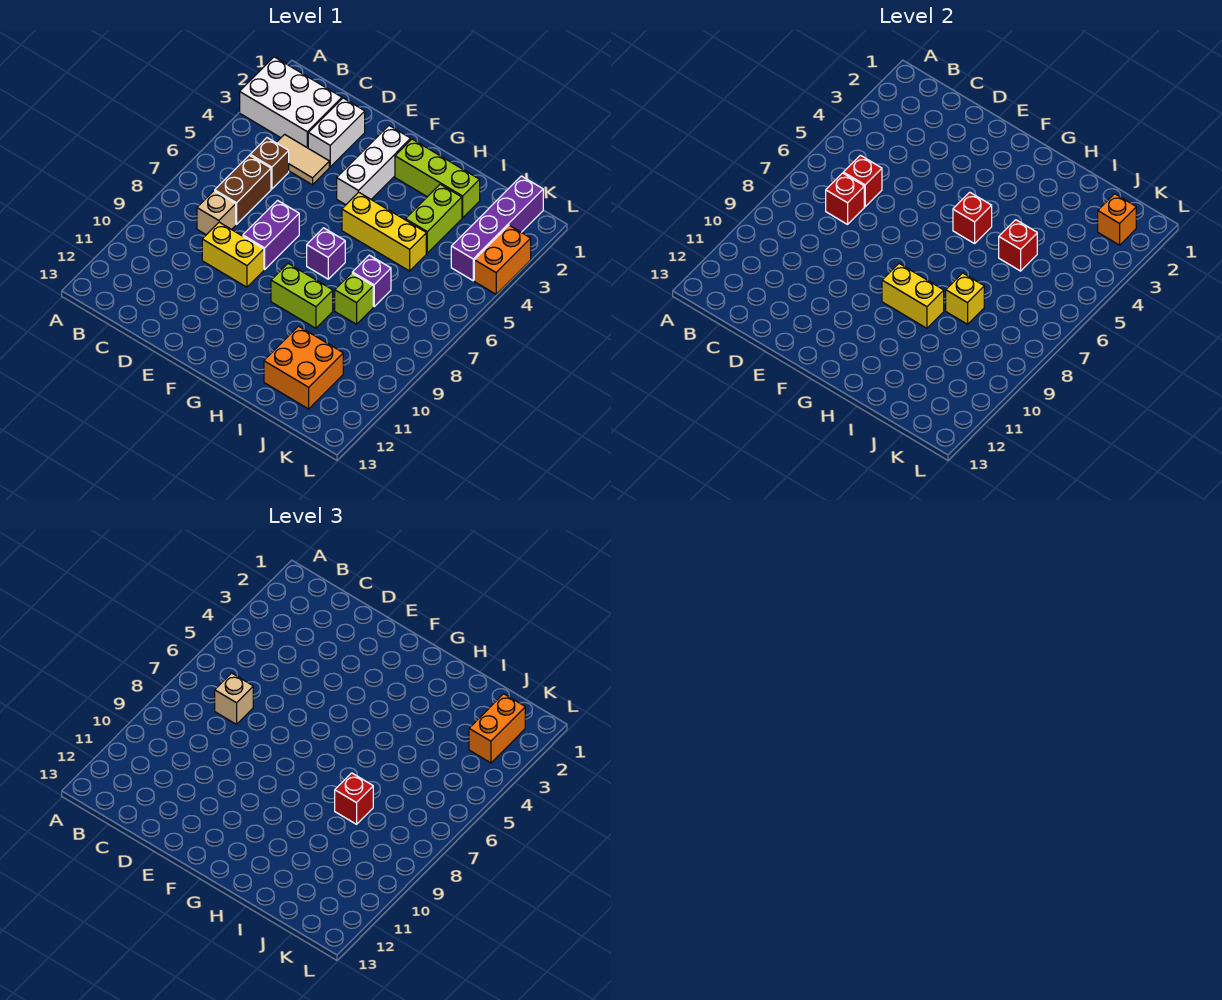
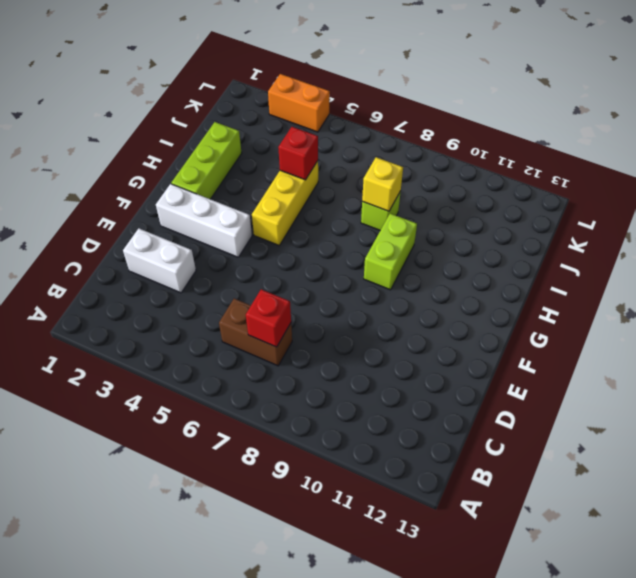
none -> white brick A2:C3 level 1
none -> tan tile C4:D4 level 1
none -> brown brick C5 level 1

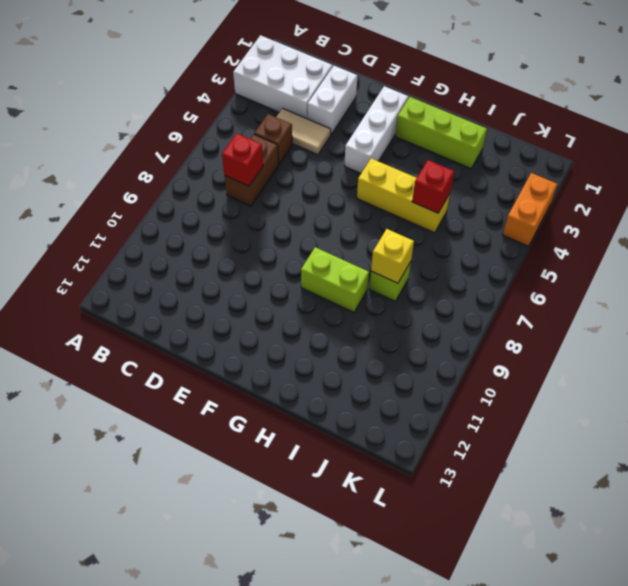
none -> tan brick C8 level 1
none -> yellow brick D9:E9 level 1
none -> purple brick E7:E8 level 1

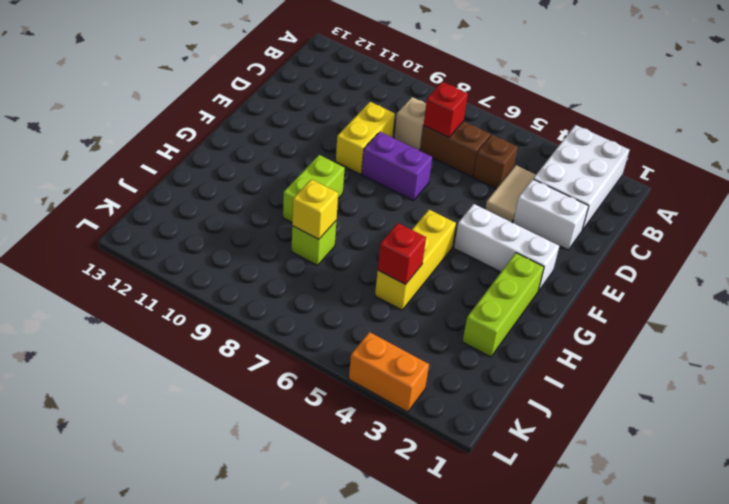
none -> purple brick G7 level 1
none -> lime brick I3:I4 level 1
none -> purple brick I7 level 1

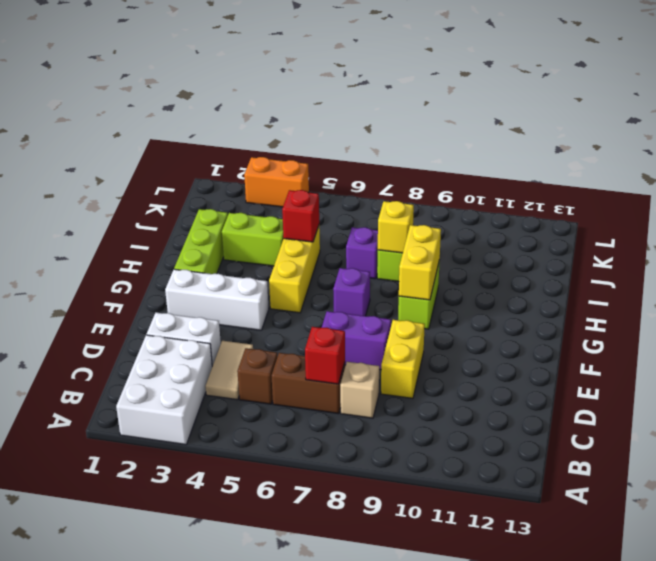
none -> orange brick I11:J12 level 1
none -> purple brick K1:K4 level 1
none -> red brick C6 level 2

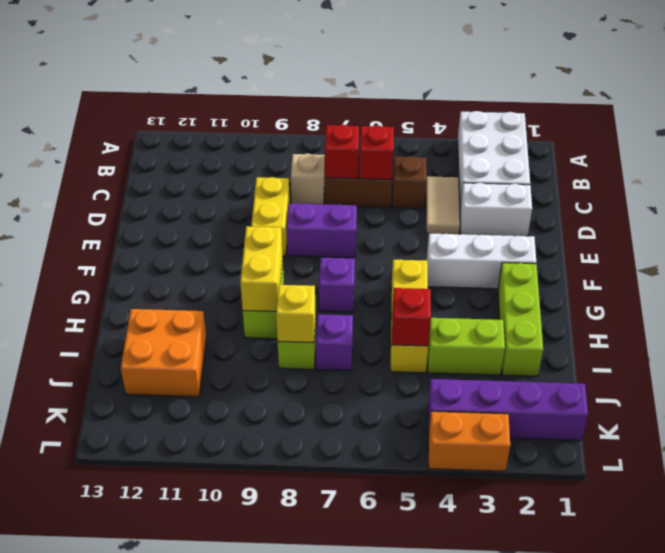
none -> red brick G5 level 2
none -> orange brick K2 level 2
none -> tan brick C7 level 3

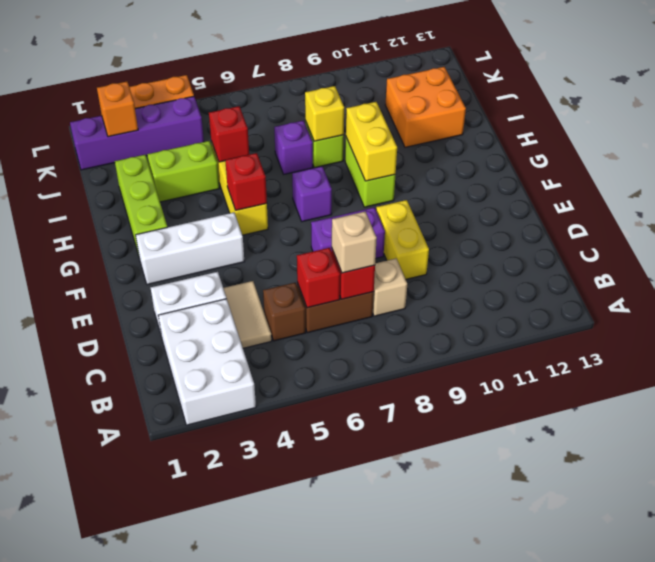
none -> red brick I8 level 3
none -> orange brick K2:K3 level 3

